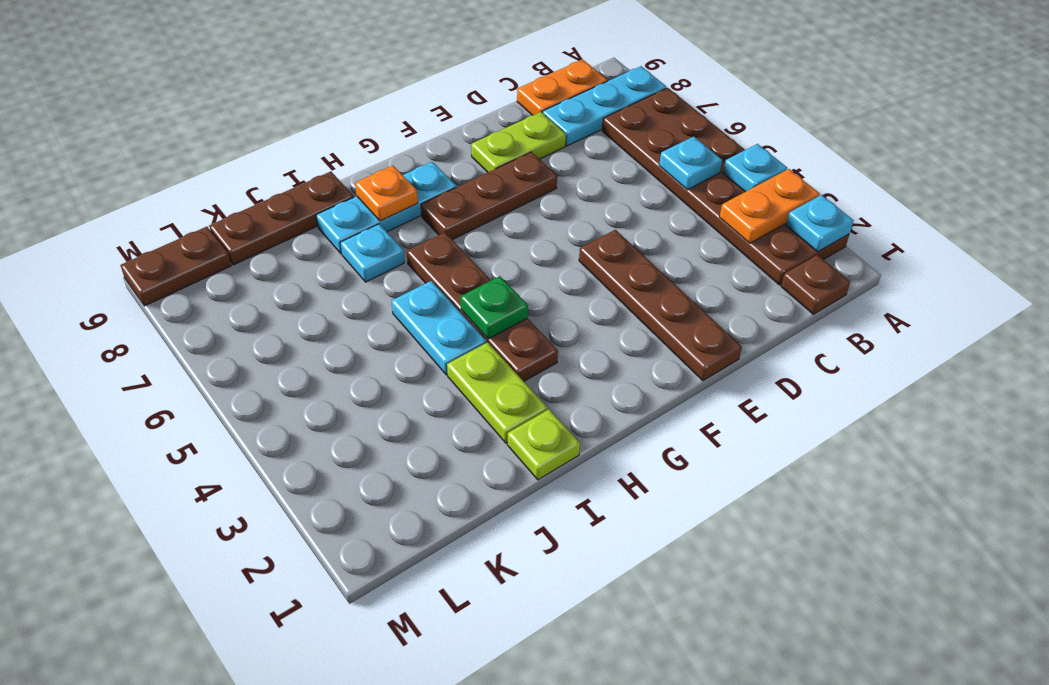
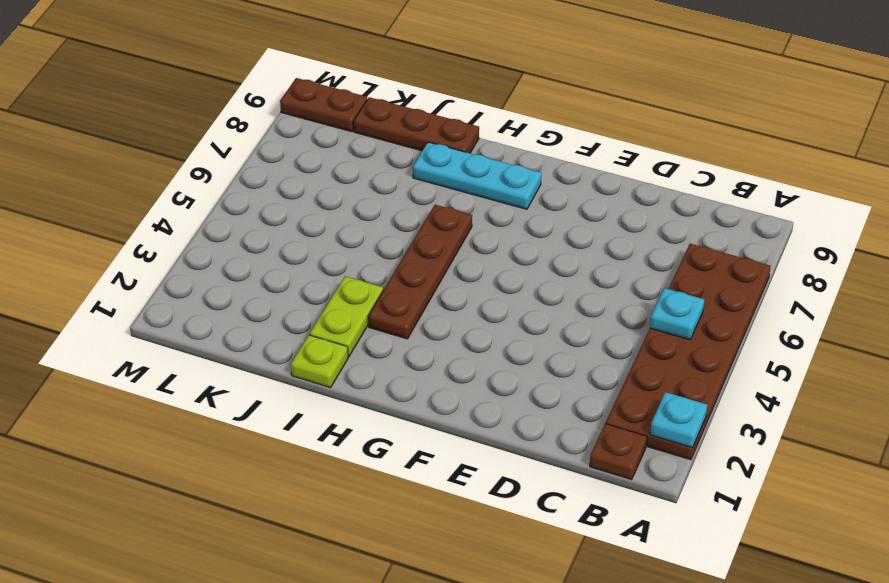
none -> cyan plate A8:C8 level 1
none -> orange plate B9:C9 level 1
none -> lime plate D8:E8 level 1

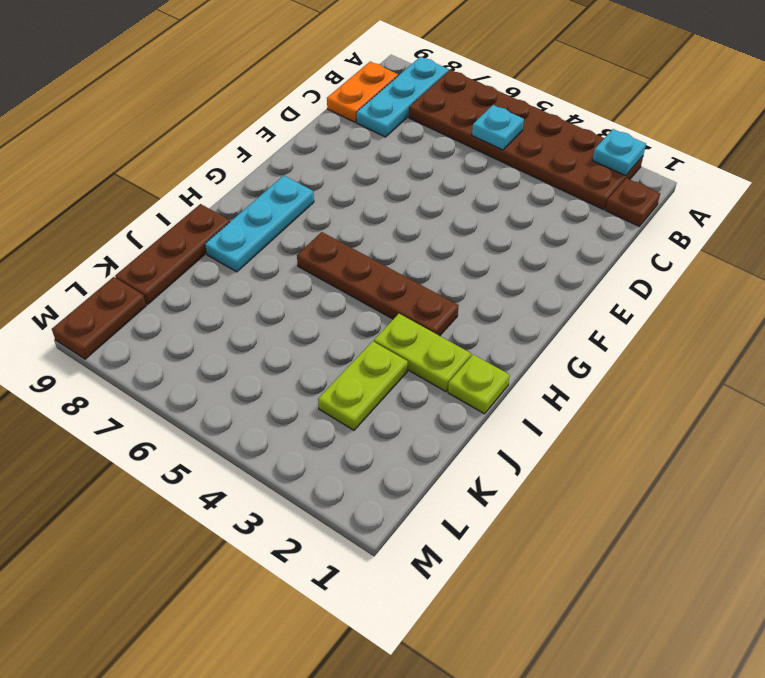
lime plate J3:K3 level 1 -> lime plate D8:E8 level 1
none -> brown plate E1:E4 level 1
none -> brown plate E7:G7 level 1
none -> cyan plate I4:I5 level 1

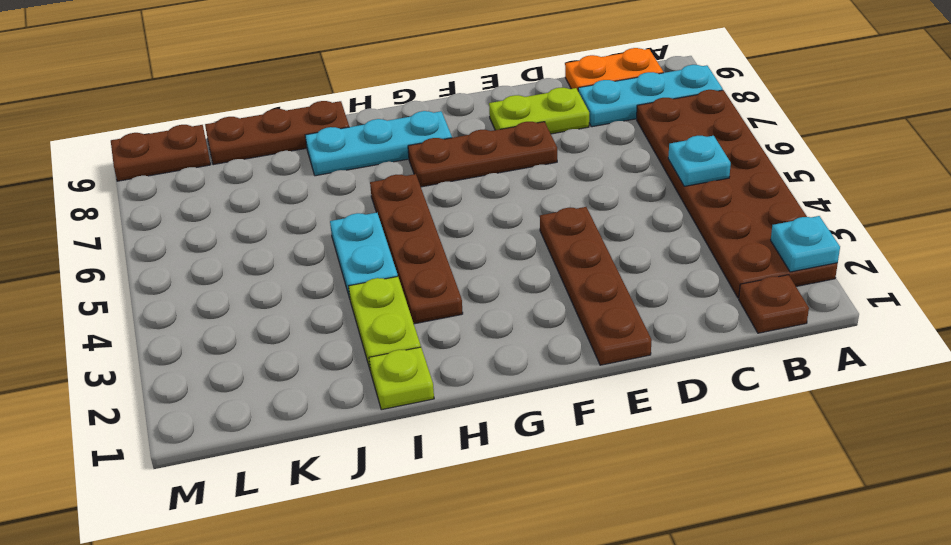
none -> cyan plate I7 level 1
none -> orange plate A3:B3 level 2
none -> cyan plate A4 level 2

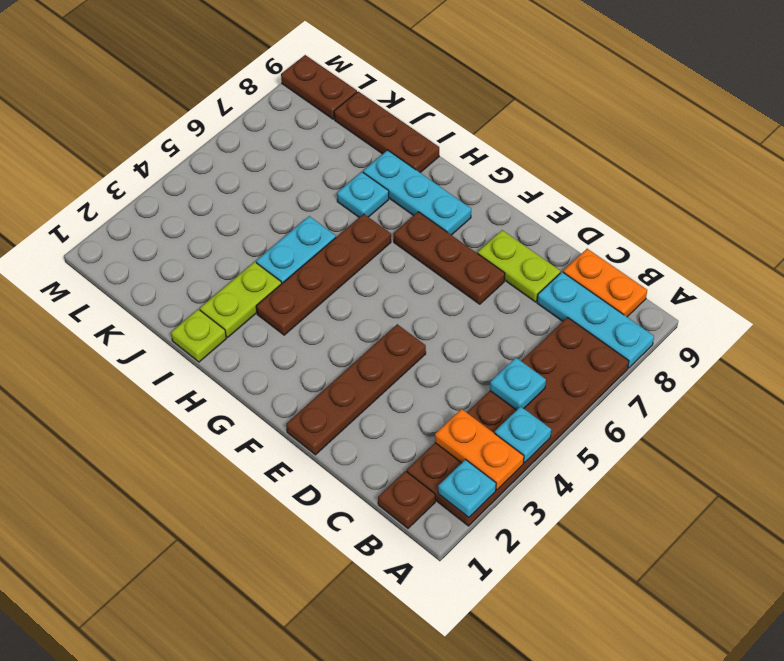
none -> green plate H4 level 2
none -> orange plate H8 level 2

